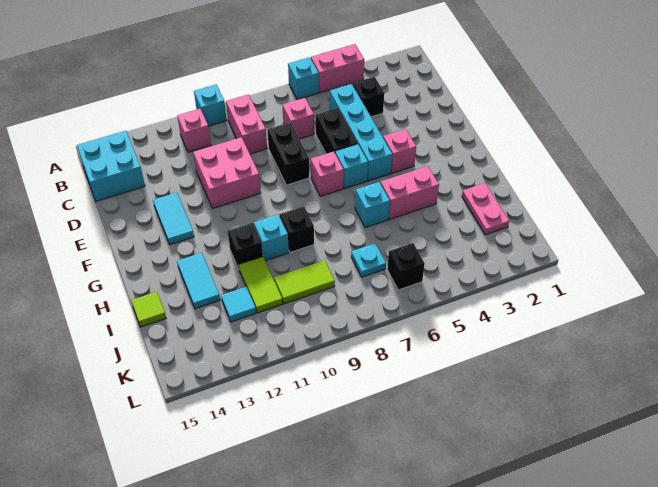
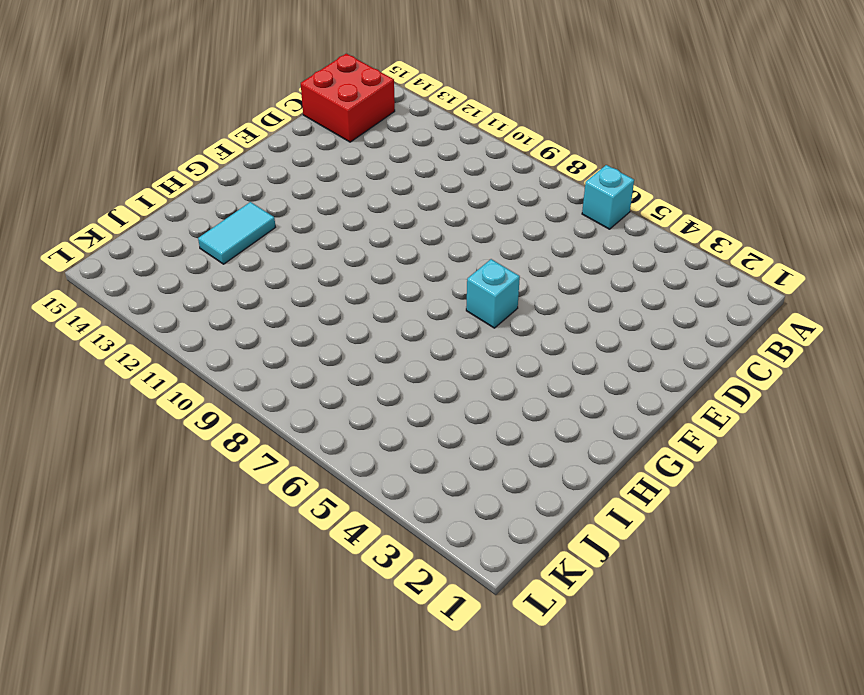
red brick B14:C15 level 1 -> cyan brick B14:C15 level 1
none -> pink brick A4:A5 level 1
none -> cyan brick A10 level 1
none -> pink brick B9:C9 level 1

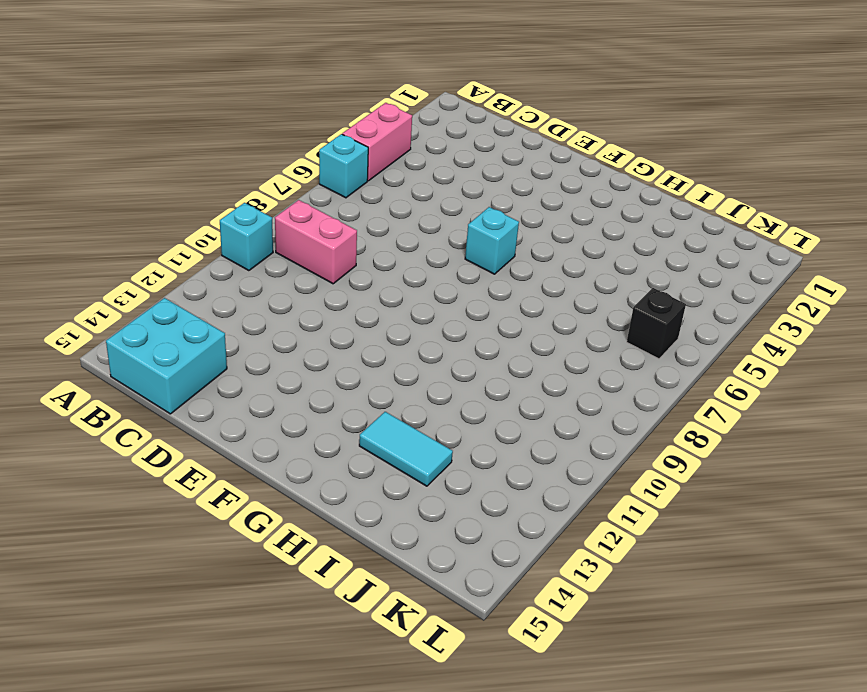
none -> pink brick B11 level 1
none -> black brick C4 level 1
none -> cyan brick C5:F5 level 1

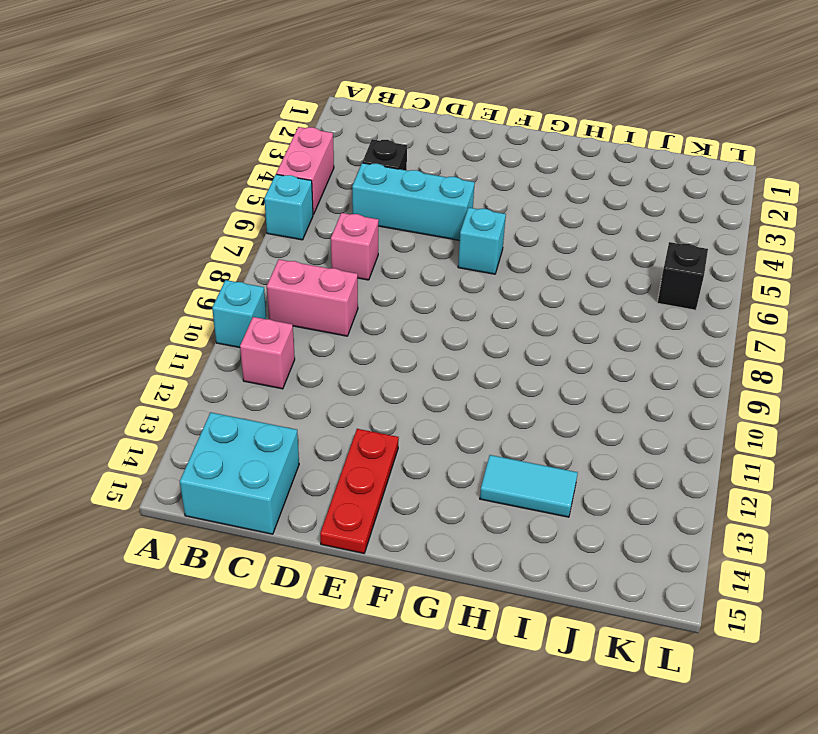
cyan brick C5:E5 level 1 -> cyan brick C5:F5 level 1
red plate E13:E15 level 1 -> cyan tile E13:F13 level 1
none -> black brick D6:E6 level 1
none -> black brick D8:E8 level 1
none -> pink brick D10:E11 level 1

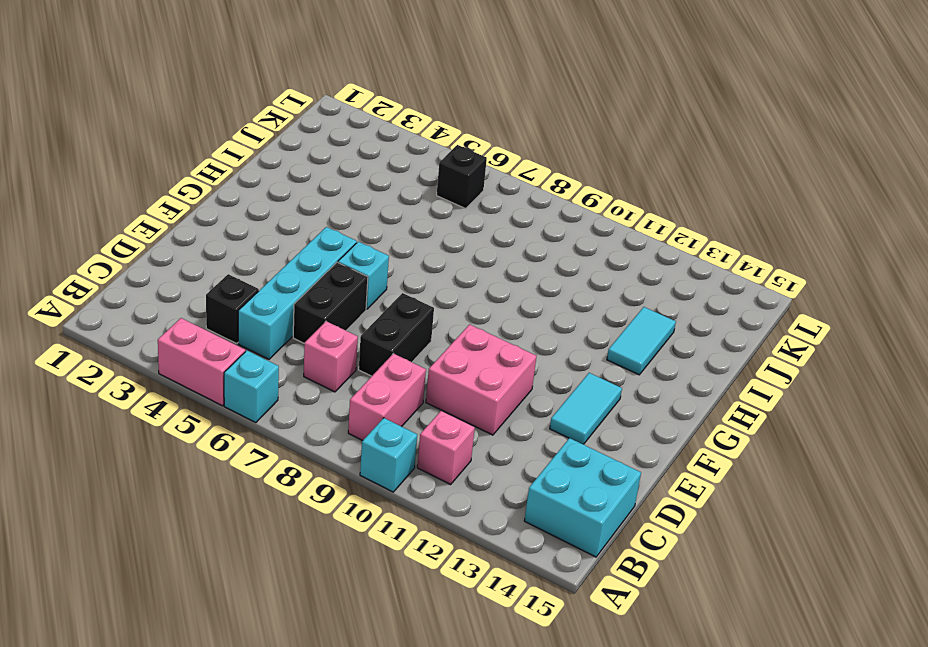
none -> pink brick F4 level 1
none -> pink brick F7 level 1
none -> pink brick H4:H5 level 1

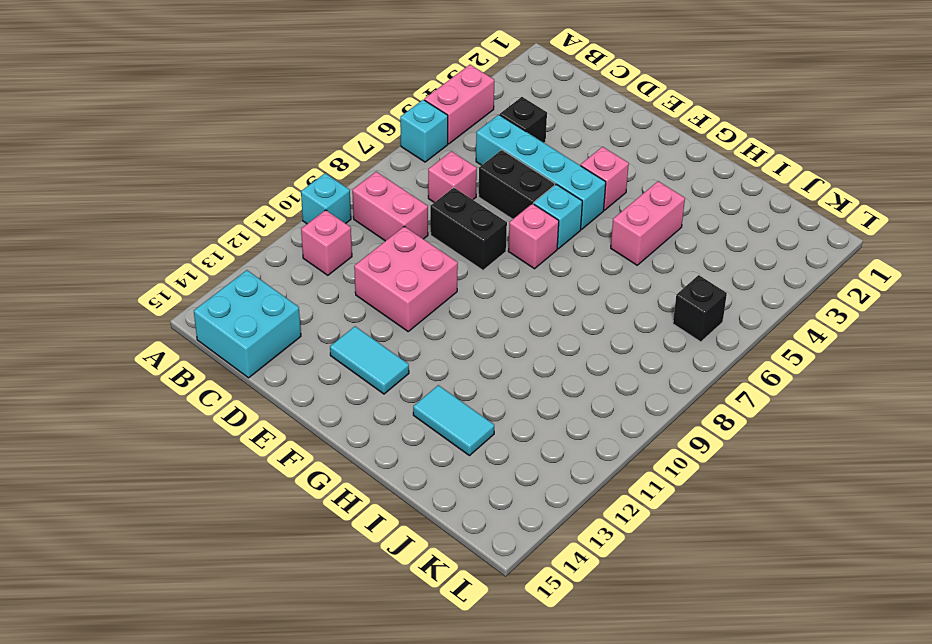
none -> cyan brick H6 level 1
none -> black brick H9 level 1
none -> cyan brick H10 level 1

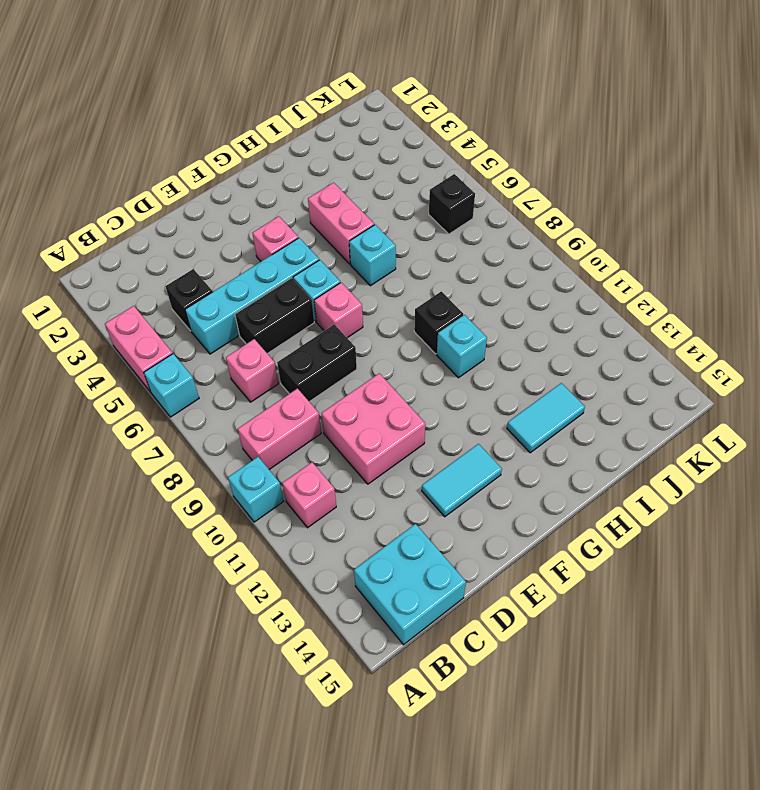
none -> black brick H11 level 1
none -> pink plate I2:J2 level 1
none -> lime tile I11:J11 level 1

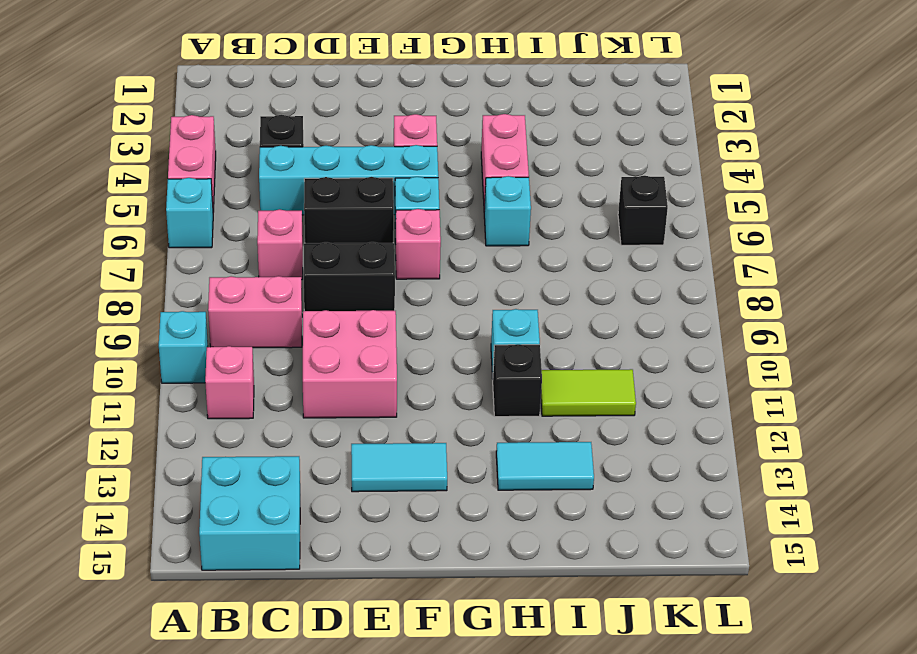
none -> black brick H9 level 1
none -> pink plate I2:J2 level 1
none -> lime tile I15 level 1

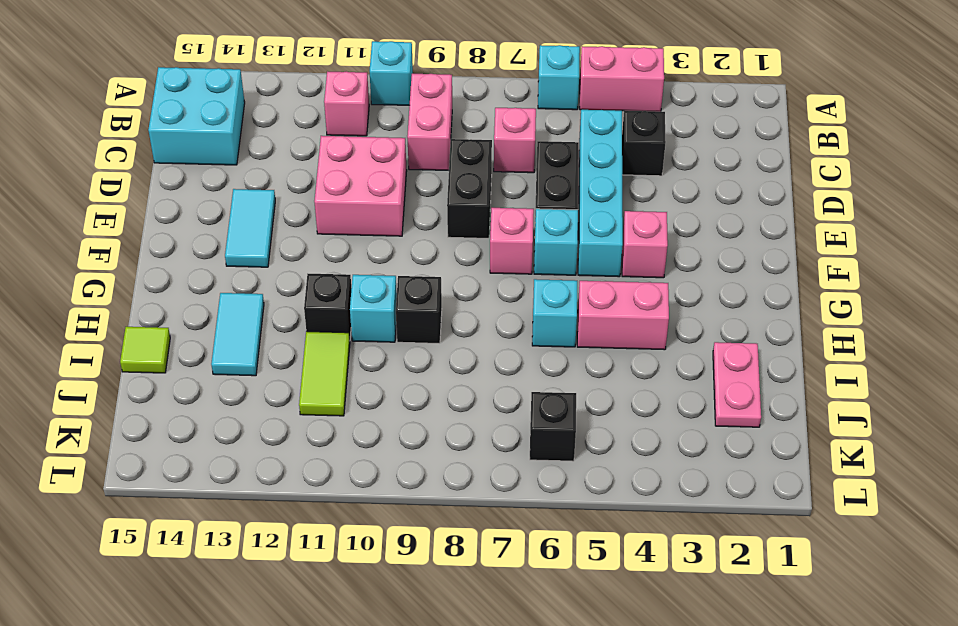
none -> cyan plate J7 level 1
none -> lime tile J9:J10 level 1
none -> cyan tile J12 level 1

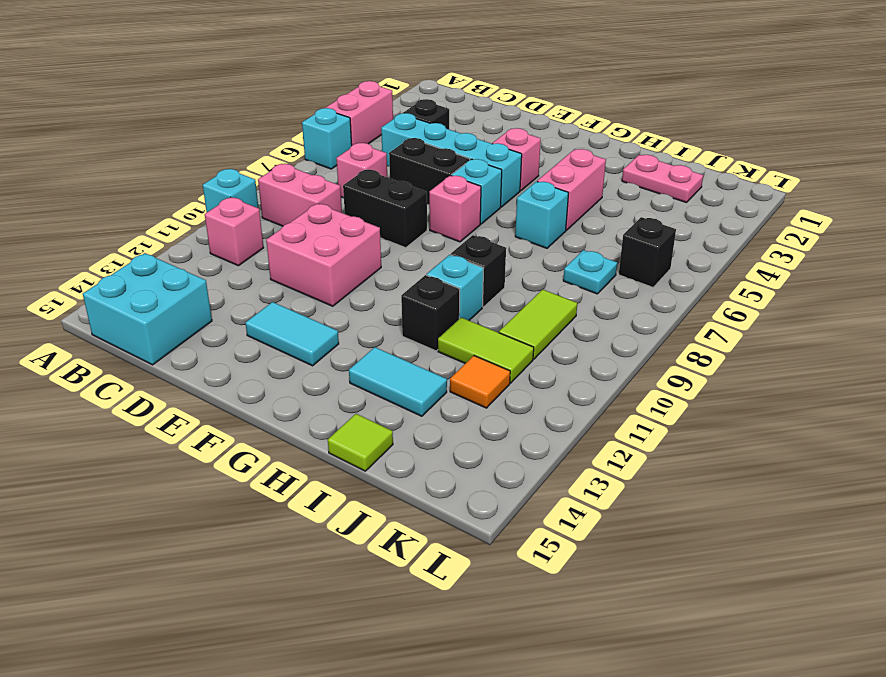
orange tile J12 level 1 -> cyan tile J12 level 1

